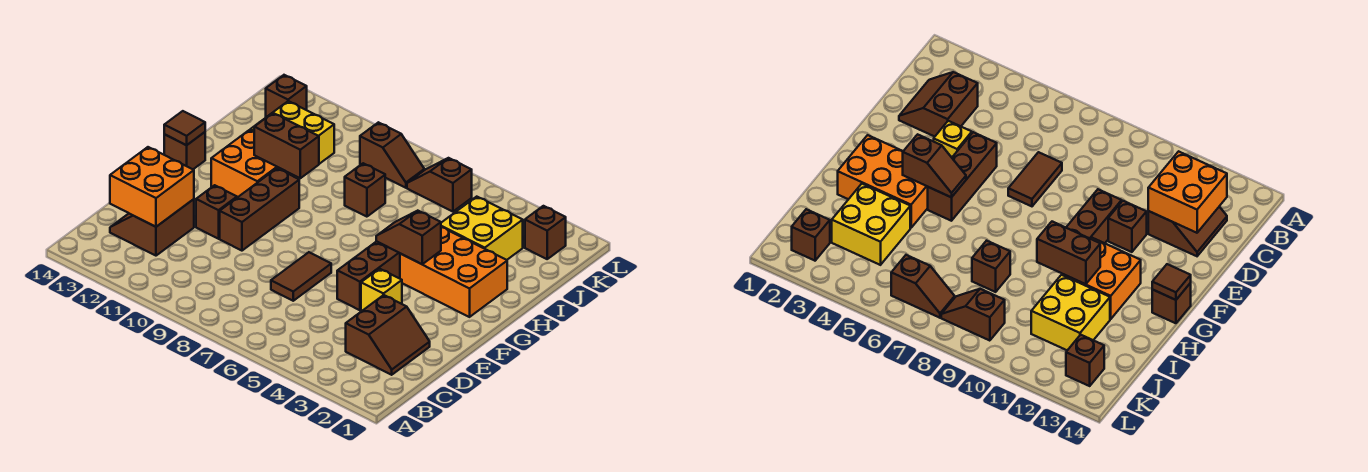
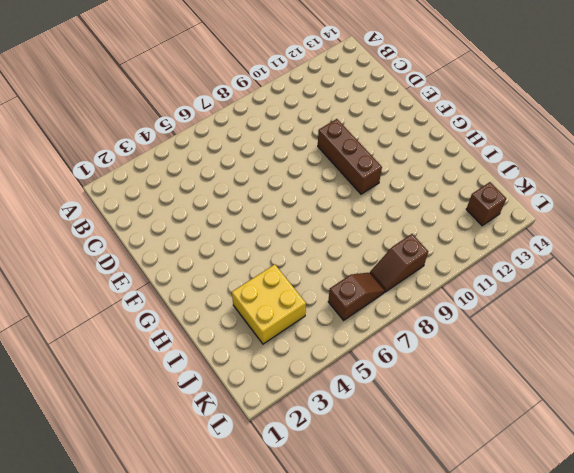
none -> brown slope C2:D3 level 1 top 3
none -> brown slope C12:D13 level 1 top 12
none -> brown tile D7:E7 level 1

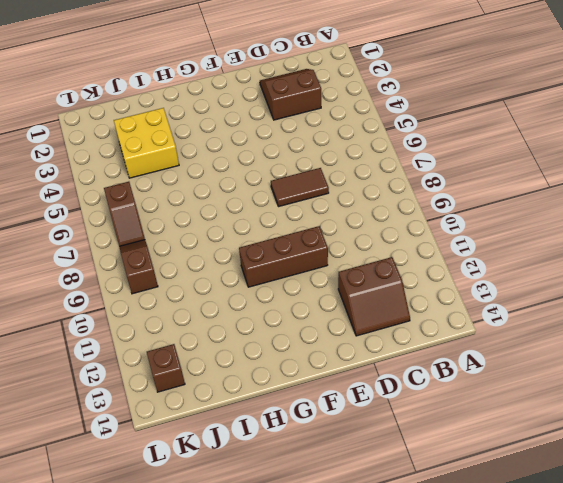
none -> yellow brick E4 level 1
none -> brown brick E5:G5 level 1
none -> brown brick E11 level 1

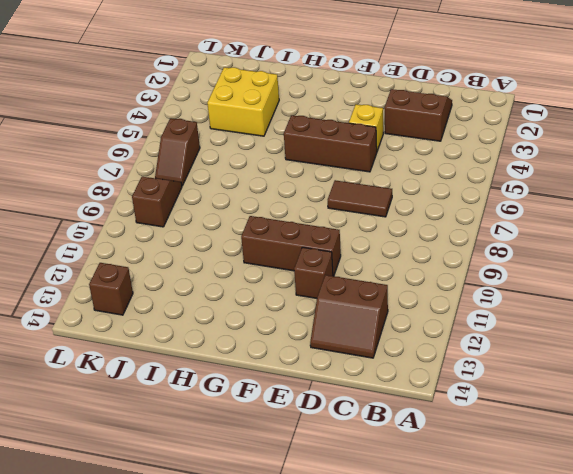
none -> orange brick G2:H4 level 1
none -> orange brick G11:H12 level 1
none -> brown brick G14 level 1

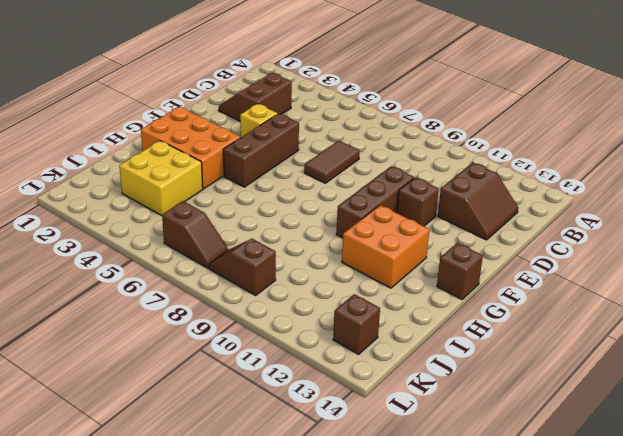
none -> brown brick I8 level 1
none -> yellow brick I11:J12 level 1
none -> brown brick K2 level 1

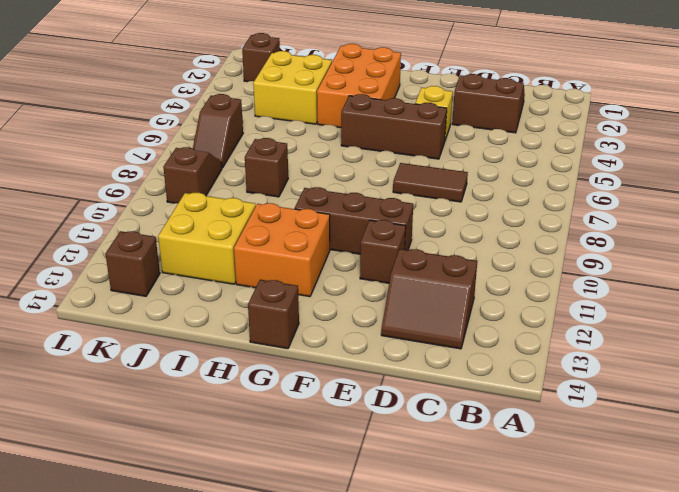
none -> orange brick C12:D13 level 2
none -> brown slope G4:G5 level 2 top 4
none -> brown tile G14 level 2

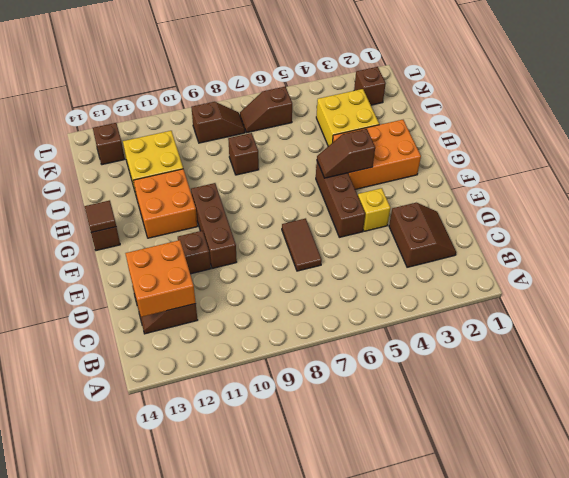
none -> brown brick H10:H11 level 2

